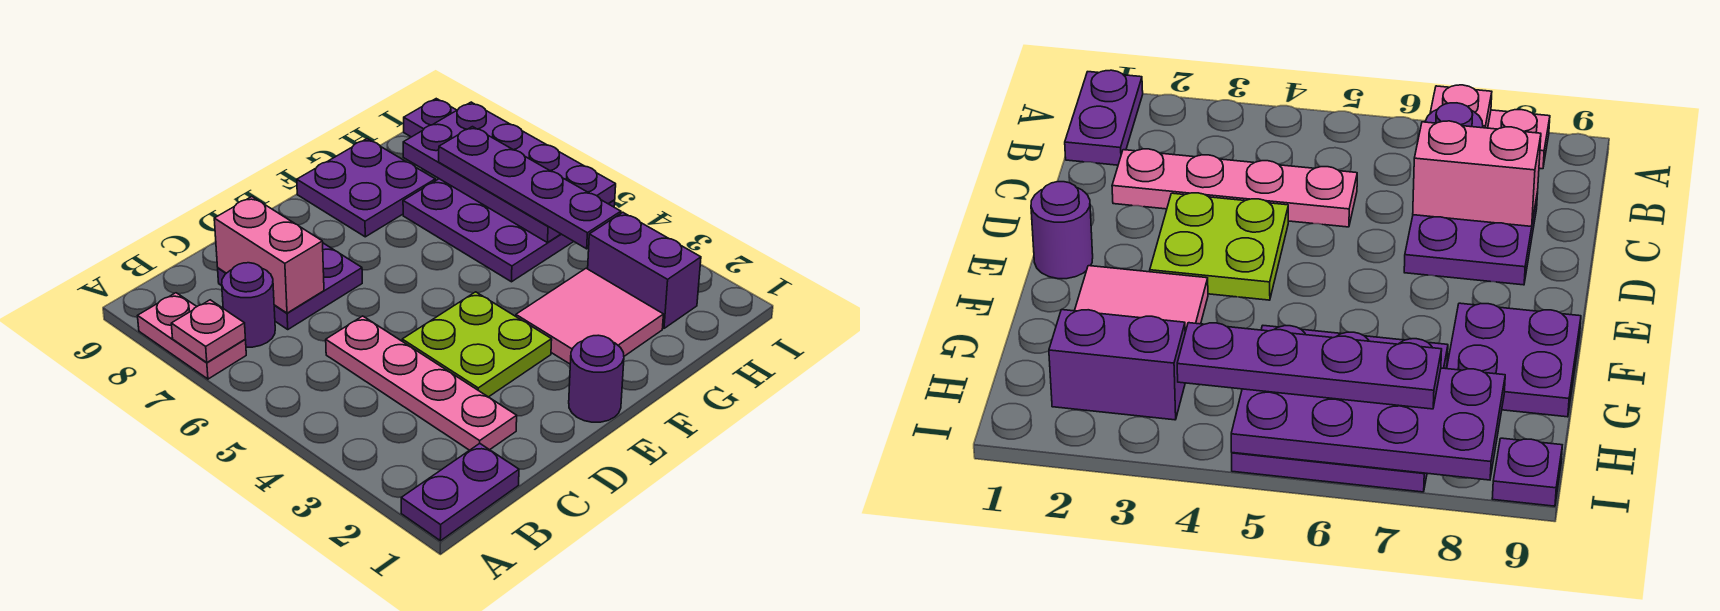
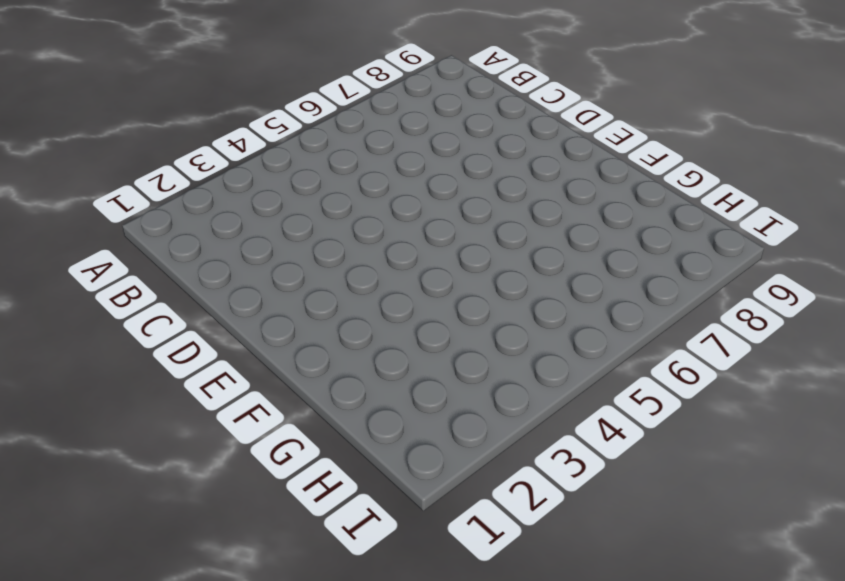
none -> purple plate A1:B1 level 1
none -> pink plate A7:A8 level 1
none -> purple round brick B7 level 1

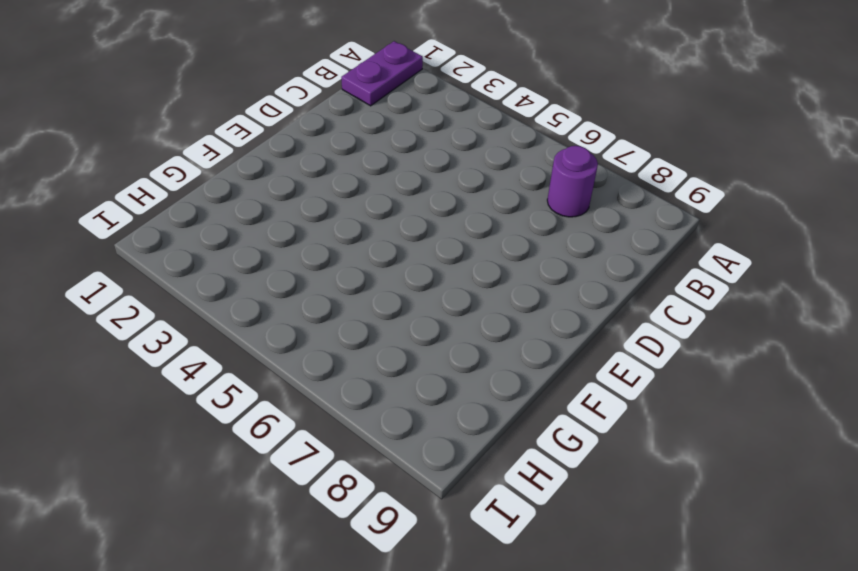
none -> pink plate A7:A8 level 1
none -> pink plate C2:C5 level 1
none -> purple plate C7:D8 level 1

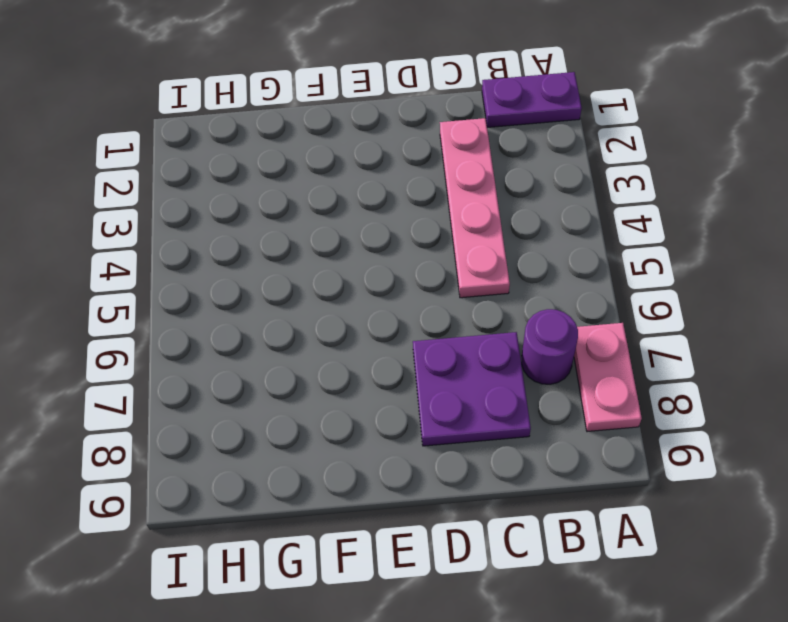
none -> lime plate D3:E4 level 1
none -> purple round brick E1 level 1
none -> pink tile F2:G3 level 1

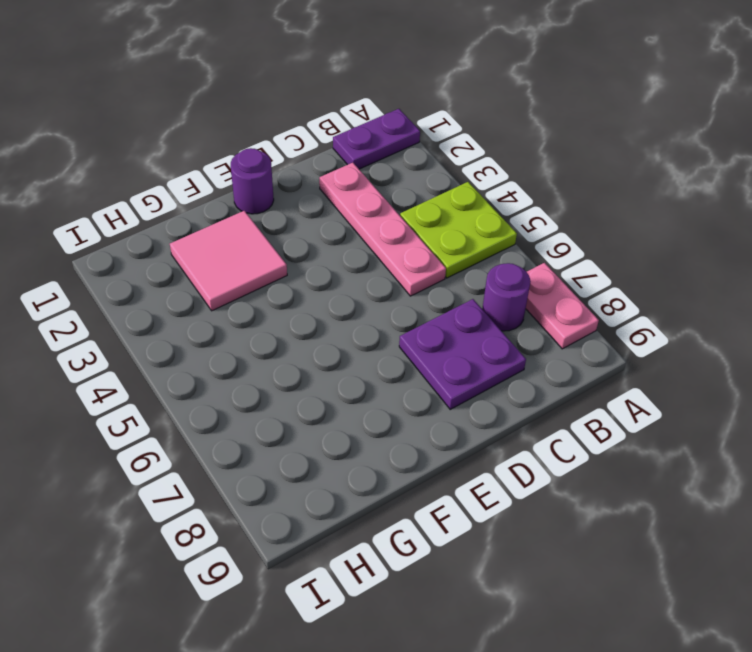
lime plate A4:B5 level 1 -> lime plate D3:E4 level 1
none -> purple plate F8:G9 level 1
none -> purple plate G5:I7 level 1
none -> purple brick H2:H3 level 1

